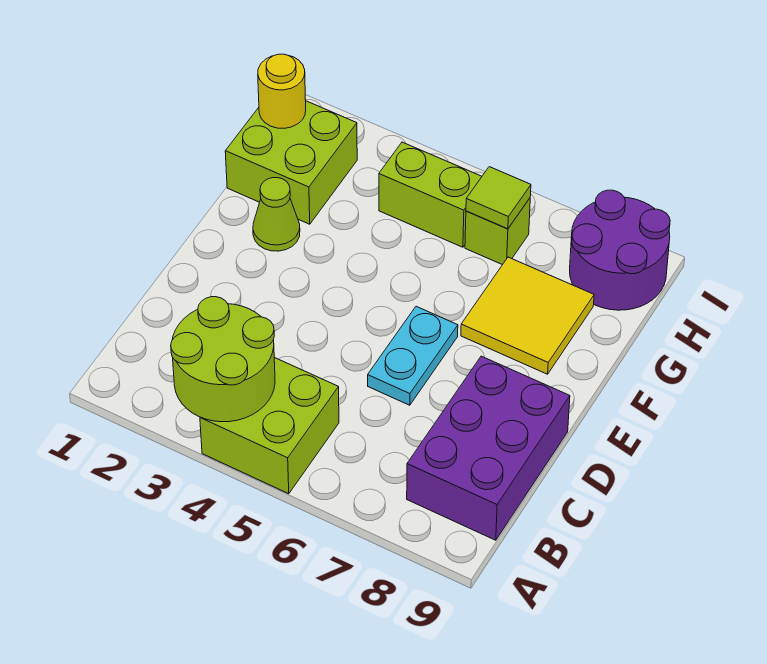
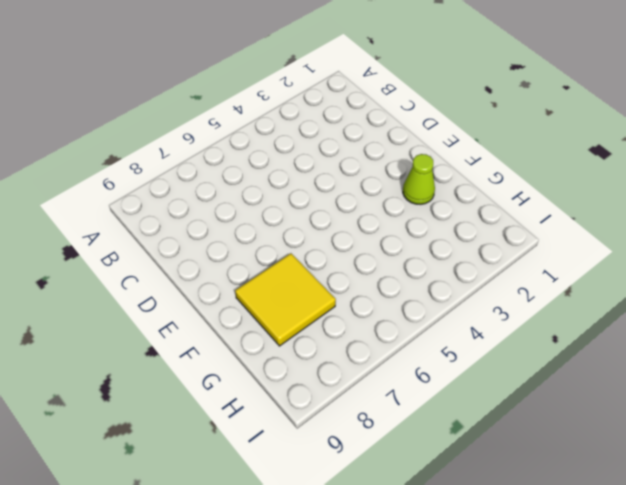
none -> lime brick A4:B5 level 1
none -> purple brick B8:D9 level 1
none -> cyan plate D6:E6 level 1

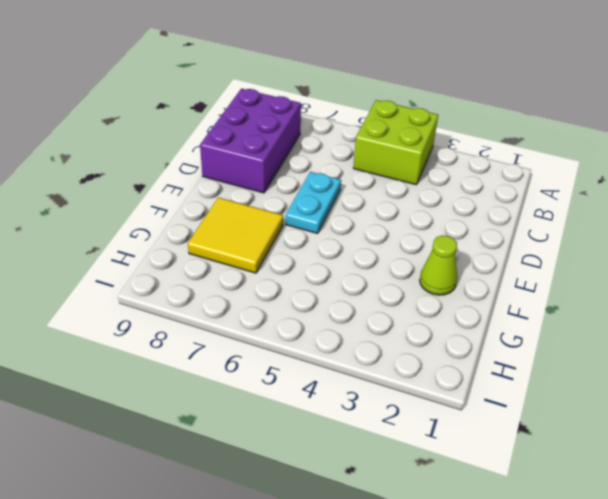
none -> lime brick G1:H2 level 1
none -> lime brick H4:H5 level 1
none -> lime brick H6 level 1

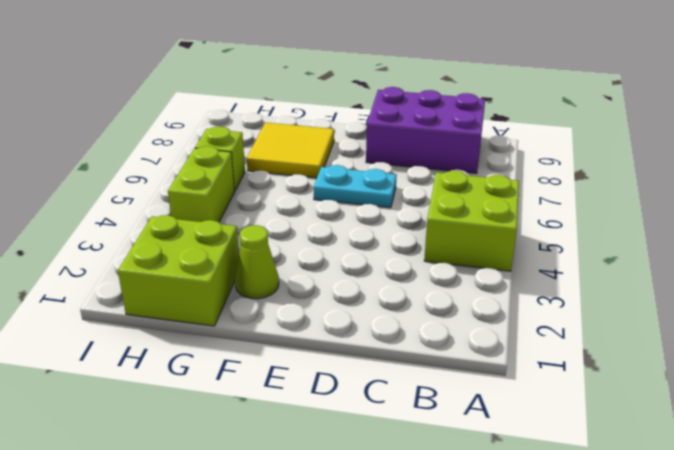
none -> purple round brick H8:I9 level 1
none -> lime round brick A3:B4 level 2
none -> yellow round brick H1 level 2

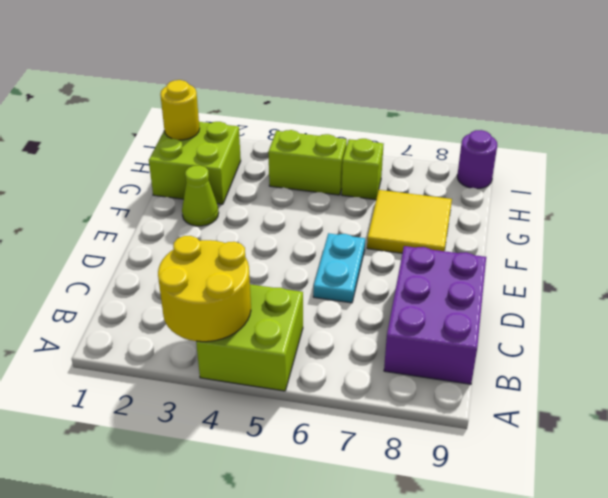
yellow round brick A3:B4 level 2 -> lime round brick A3:B4 level 2
purple round brick I9 level 1 -> purple round brick H8:I9 level 1
none -> lime tile H6 level 2

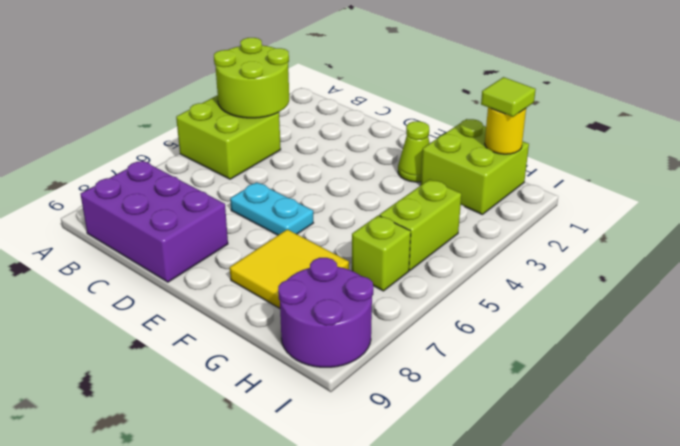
lime tile H1 level 3 -> lime tile H6 level 2

